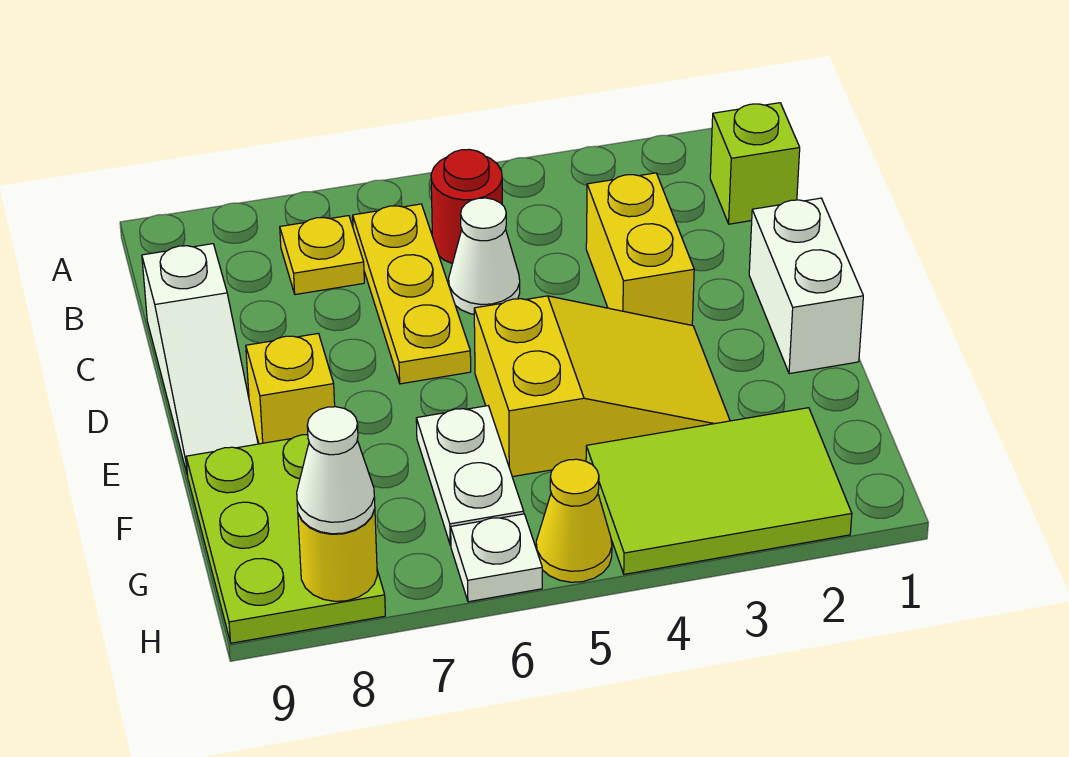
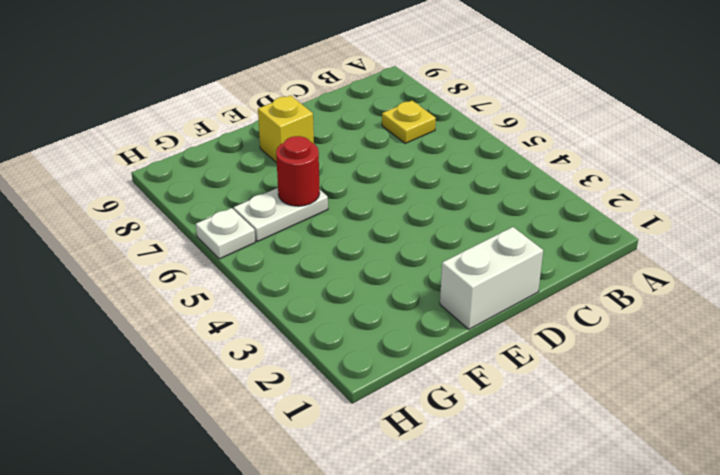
red round brick F6 level 2 -> red round brick B5 level 1
none -> lime brick B1 level 1
none -> yellow plate B6:D6 level 1
none -> yellow brick C3:D3 level 1

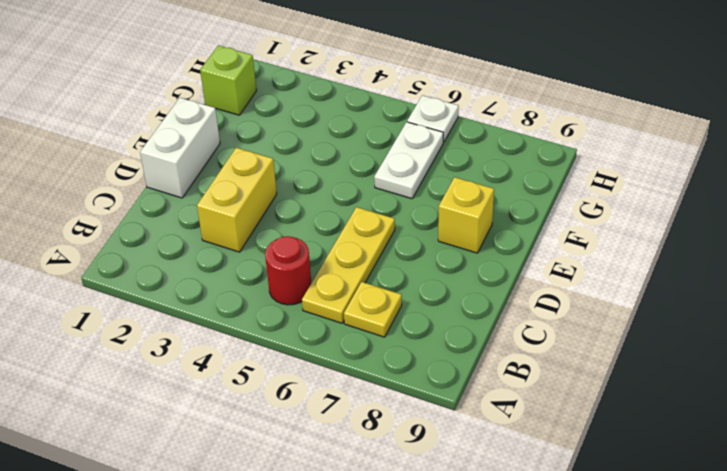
lime brick G1 level 1 -> lime brick B1 level 1
none -> white cone C5 level 1
none -> white slope C9:E9 level 1 top C
none -> yellow slope E3:F5 level 1 top 5

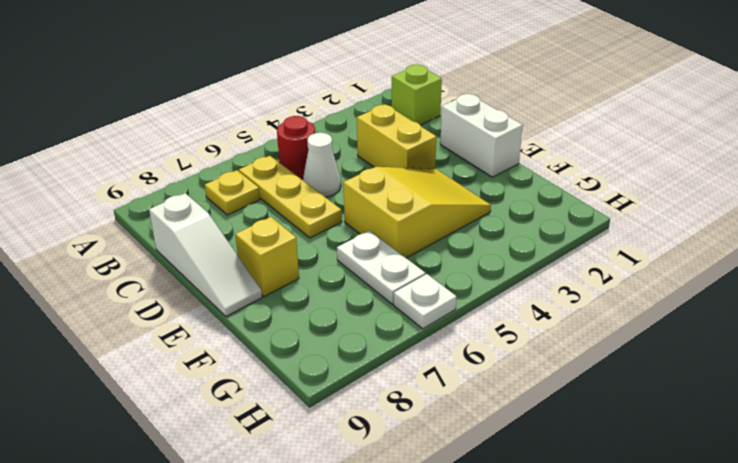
none -> lime plate F8:H9 level 1
none -> lime tile G2:H4 level 1
none -> yellow cone H5 level 1

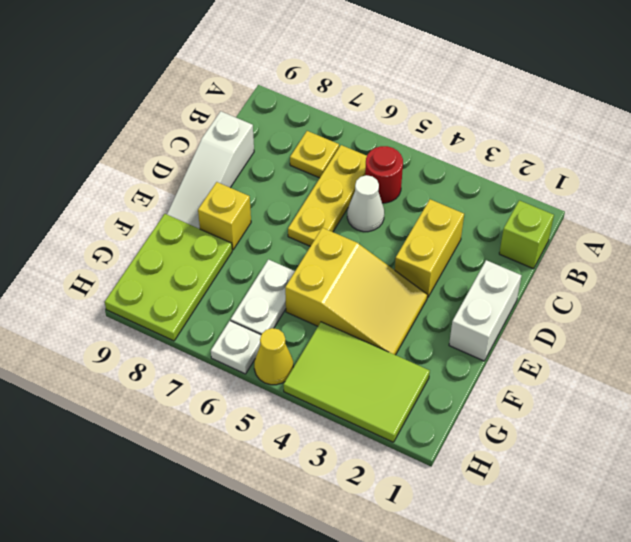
none -> yellow round brick H8 level 2
none -> white cone H8 level 3

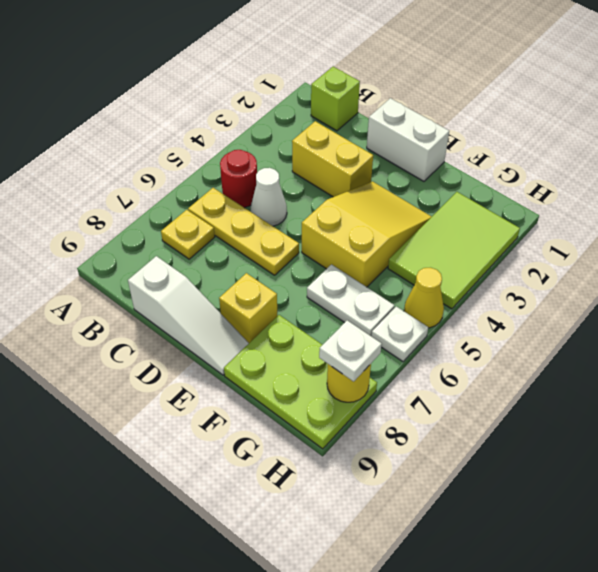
white plate H8 level 3 -> white cone H8 level 3

